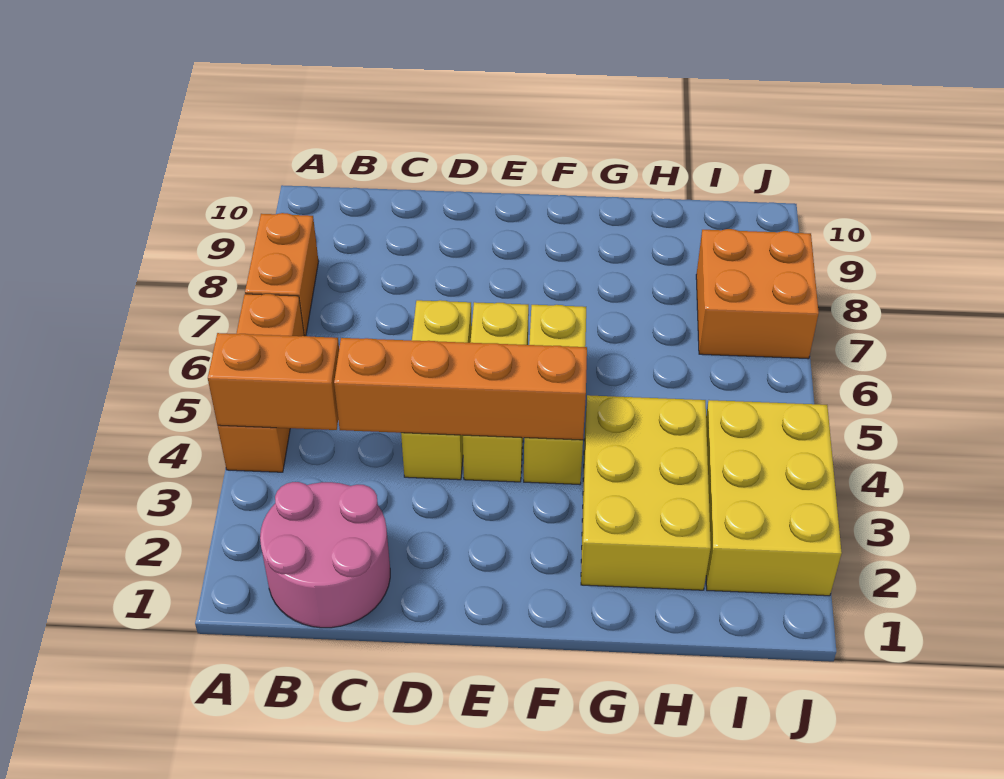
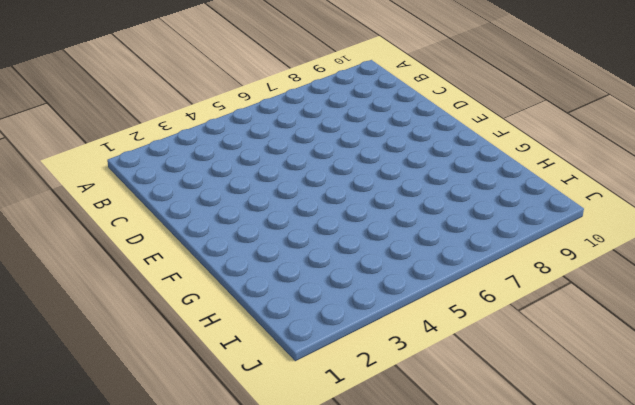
none -> orange brick A4:A6 level 1
none -> orange brick A7:A8 level 1

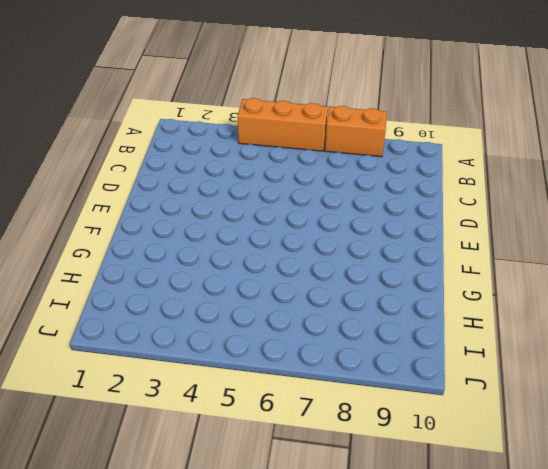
none -> pink round brick B1:C2 level 1
none -> yellow brick D4:D6 level 1

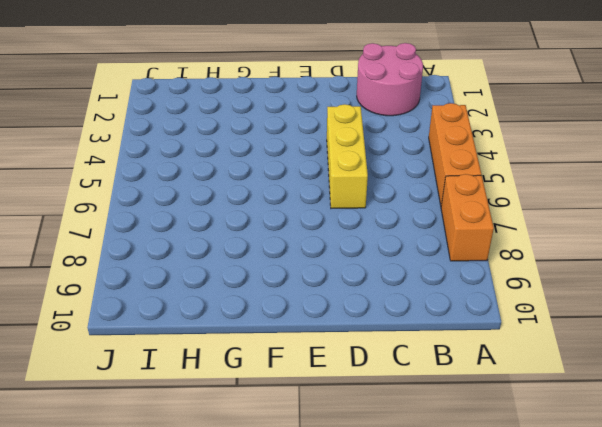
none -> yellow brick E4:E6 level 1
none -> yellow brick F4:F6 level 1

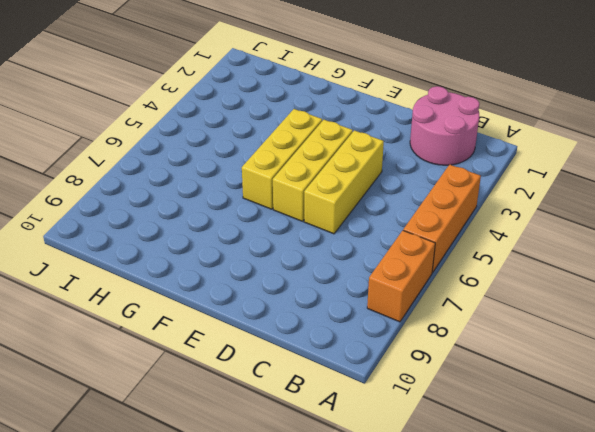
none -> yellow brick G2:H4 level 1
none -> yellow brick I2:J4 level 1

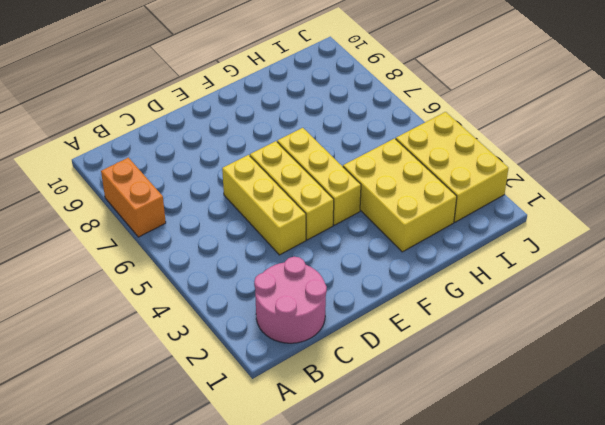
none -> orange brick A4:A6 level 1
none -> orange brick I7:J8 level 1

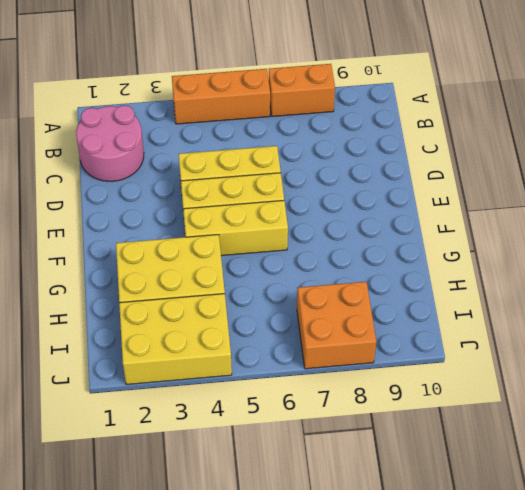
none -> orange brick A4:B4 level 2
none -> orange brick C4:F4 level 2

